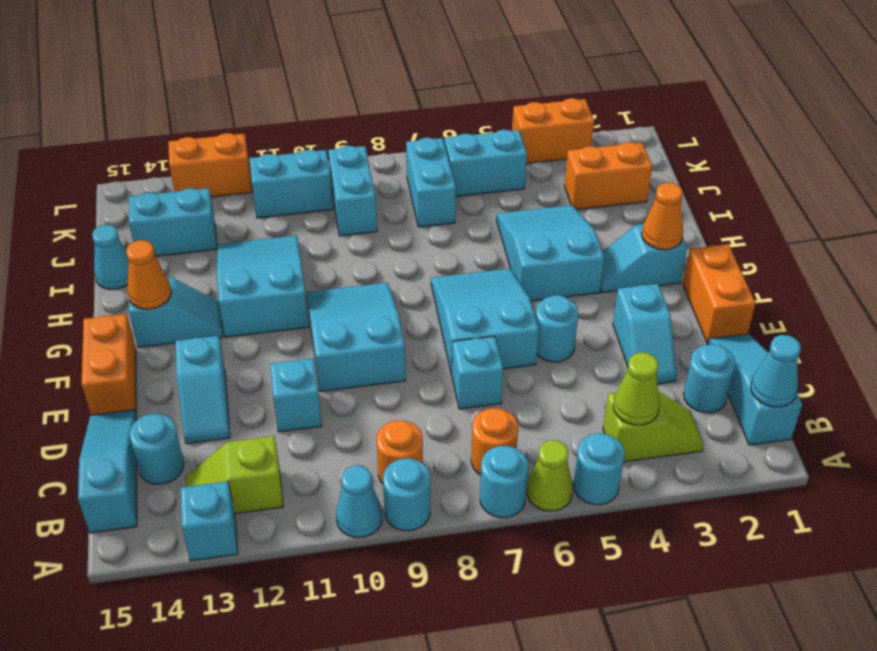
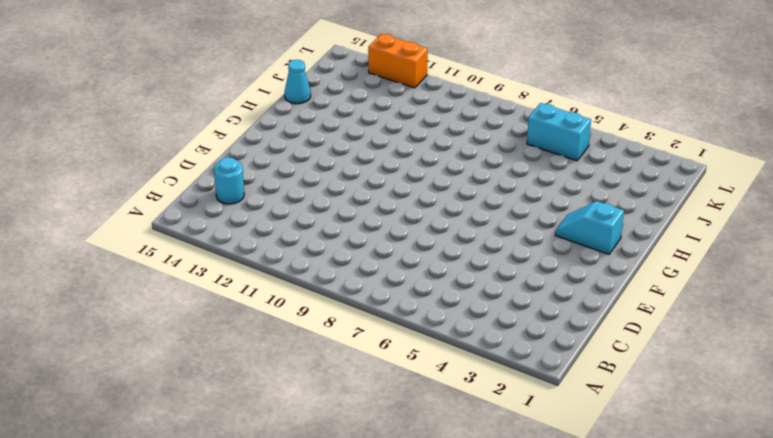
none -> cyan round brick A5 level 1
none -> lime cone A6 level 1
none -> cyan round brick A7 level 1
none -> cyan round brick A9 level 1

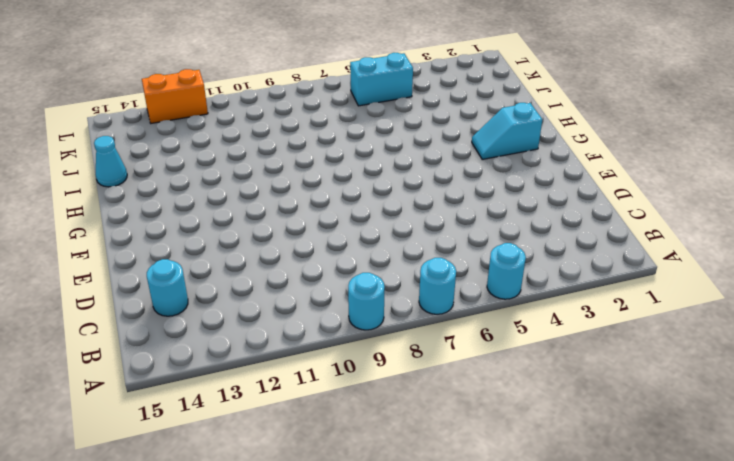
none -> lime cone A6 level 1
none -> cyan cone A10 level 1
none -> cyan brick A13 level 1
none -> cyan slope B1:D1 level 1 top B

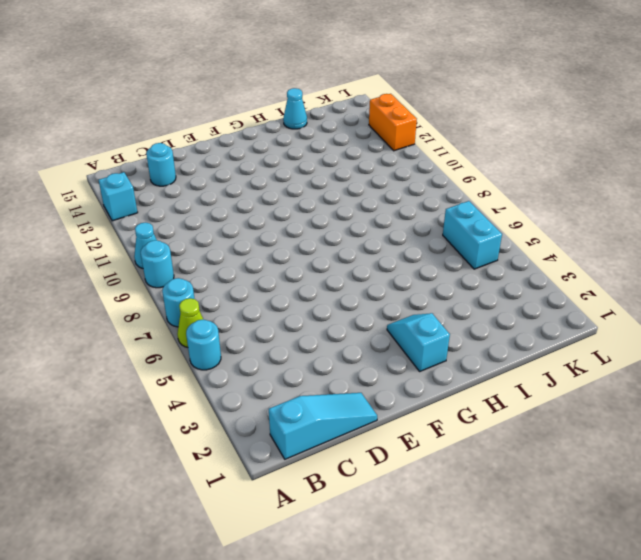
none -> lime slope B3:B4 level 1 top 4
none -> orange round brick B7 level 1
none -> orange round brick B9 level 1
none -> lime slope B12:B13 level 1 top 12

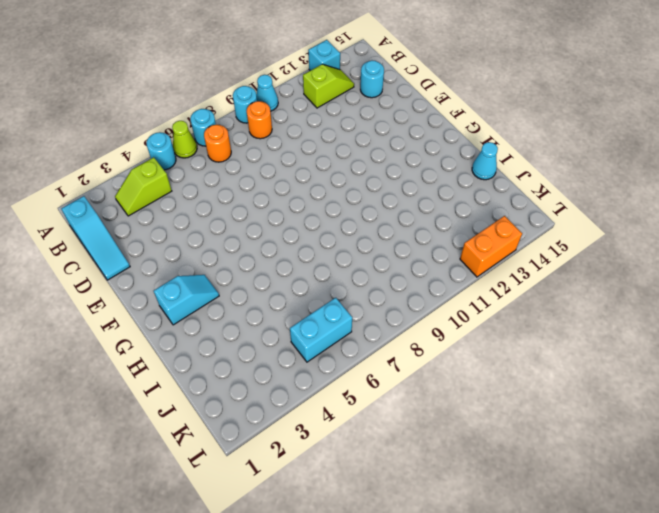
none -> cyan slope B15:D15 level 1 top B
none -> cyan round brick C2 level 1
none -> cyan slope D3:E3 level 1 top E
none -> cyan brick D7 level 1

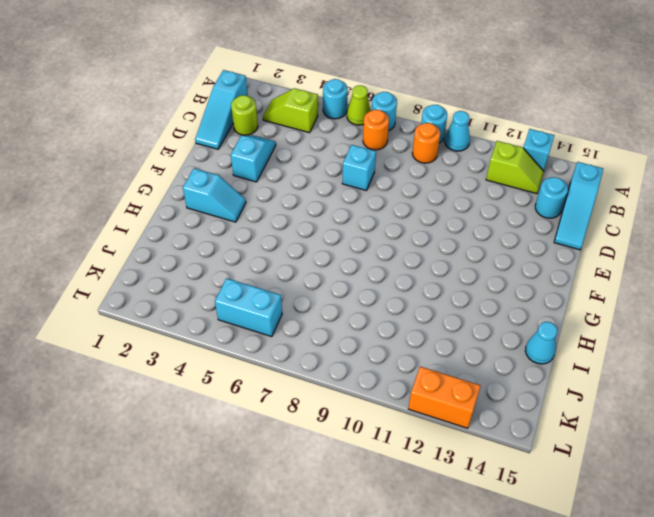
lime round brick C2 level 1 -> cyan round brick C2 level 1
none -> cyan brick D11 level 1
none -> cyan slope D13:E13 level 1 top E
none -> orange brick E1:F1 level 1
none -> cyan round brick E5 level 1

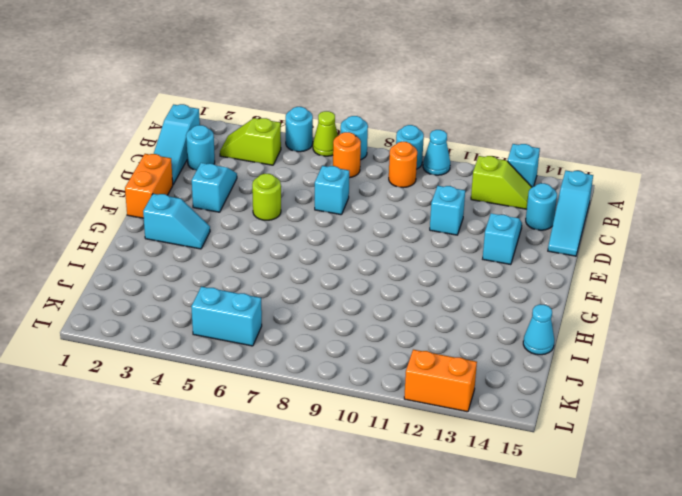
lime round brick E5 level 1 -> cyan round brick E5 level 1
none -> cyan slope E6:G7 level 1 top E
none -> cyan slope E9:G10 level 1 top E
none -> orange brick E15:F15 level 1
none -> cyan slope G4:I5 level 1 top G

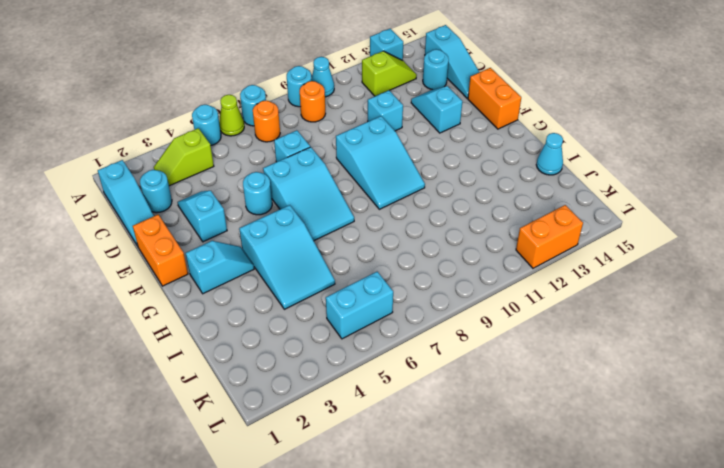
none -> cyan slope G11:I12 level 1 top G
none -> cyan slope G13:G14 level 1 top 14
none -> orange brick J2:J3 level 1
none -> cyan brick J7:K7 level 1

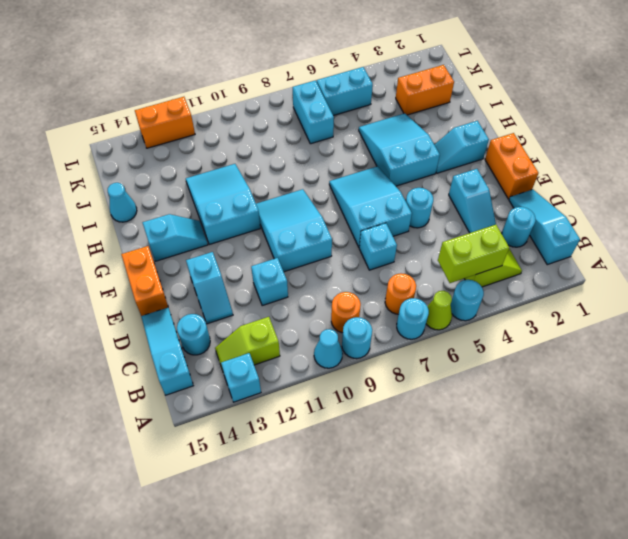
lime brick B4:B5 level 2 -> lime cone B4 level 2
none -> cyan brick J9:K9 level 1
none -> cyan brick J13:J14 level 1
none -> cyan brick K10:K11 level 1
none -> orange brick L3:L4 level 1

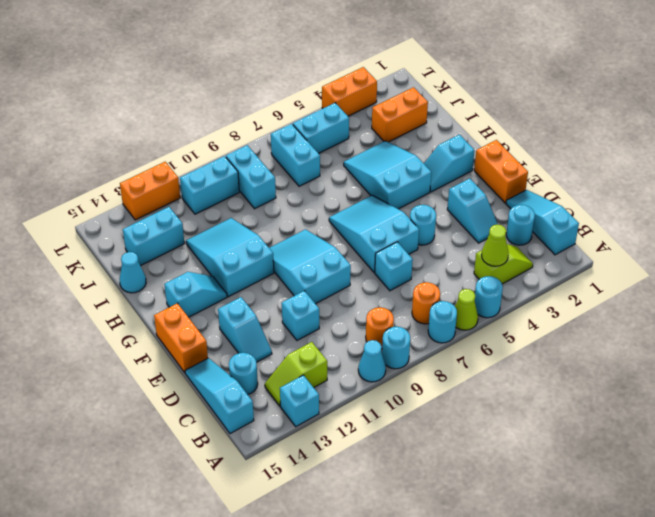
none -> cyan cone B1 level 2
none -> orange cone G2 level 2
none -> orange cone G14 level 2

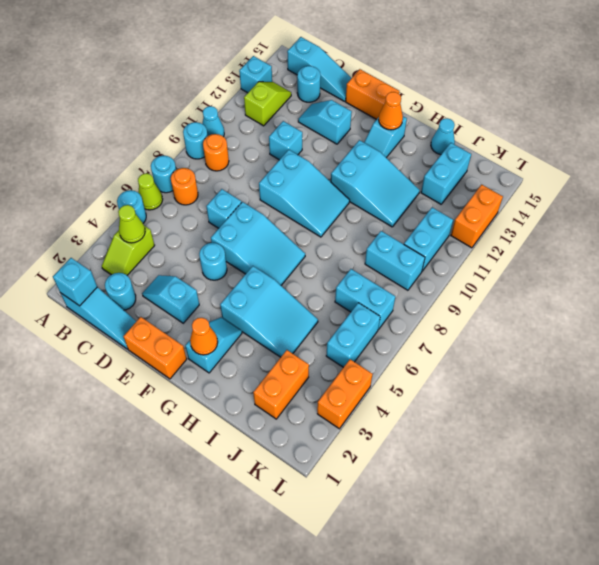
cyan brick B1 level 2 -> cyan cone B1 level 2

